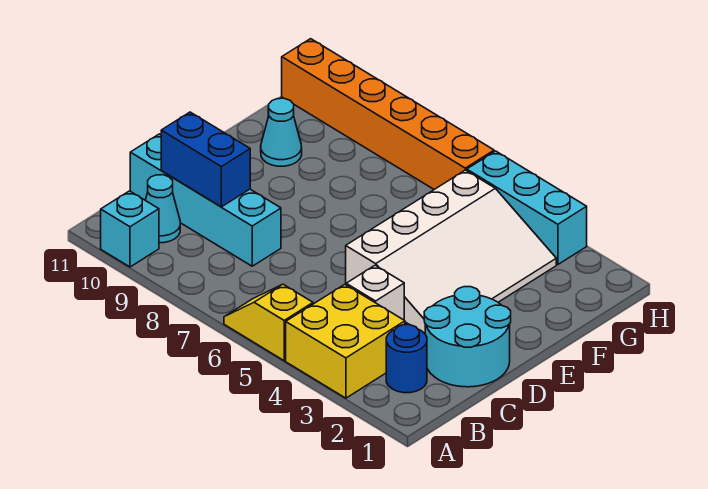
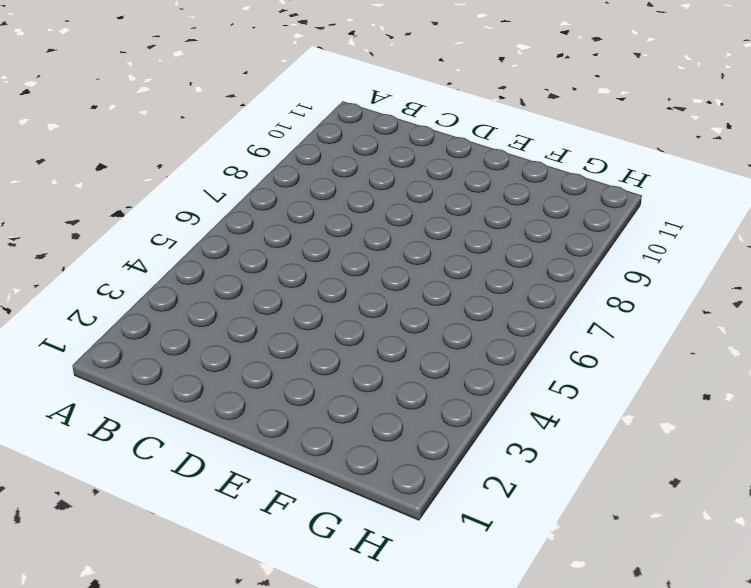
none -> yellow brick A3:B4 level 1
none -> yellow slope A5:A6 level 1 top 5
none -> cyan brick A10 level 1

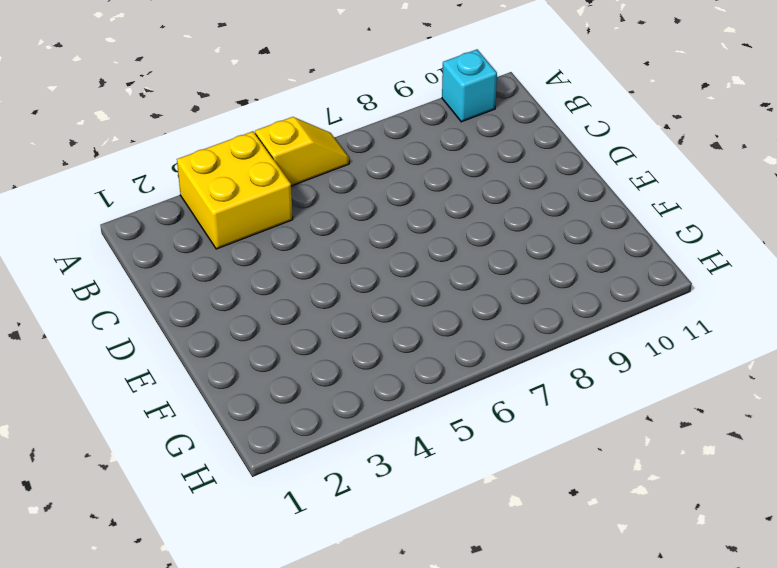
none -> blue round brick B2 level 1
none -> cyan cone B10 level 1
none -> cyan round brick C1:D2 level 1

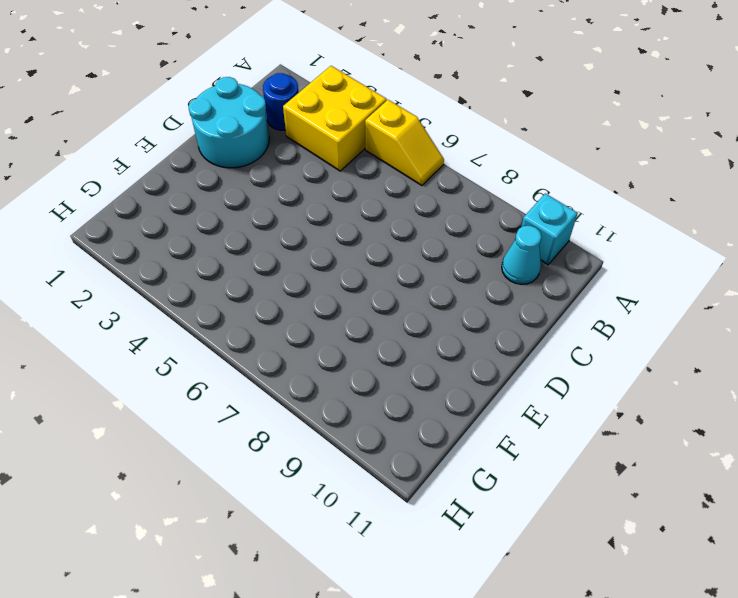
none -> white brick C4 level 1
none -> cyan brick C8:C11 level 1
none -> white slope D3:G5 level 1 top 5

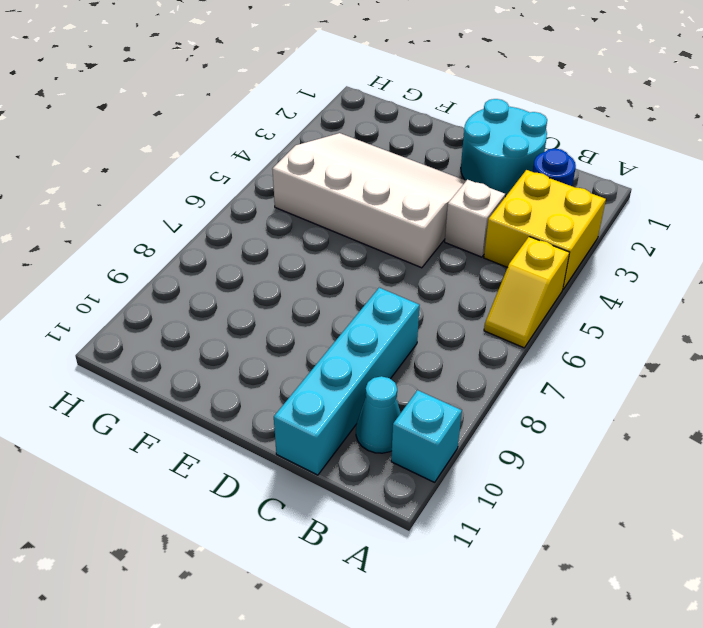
none -> cyan cone F10 level 1
none -> cyan brick H3:H5 level 1
none -> orange brick H6:H11 level 1

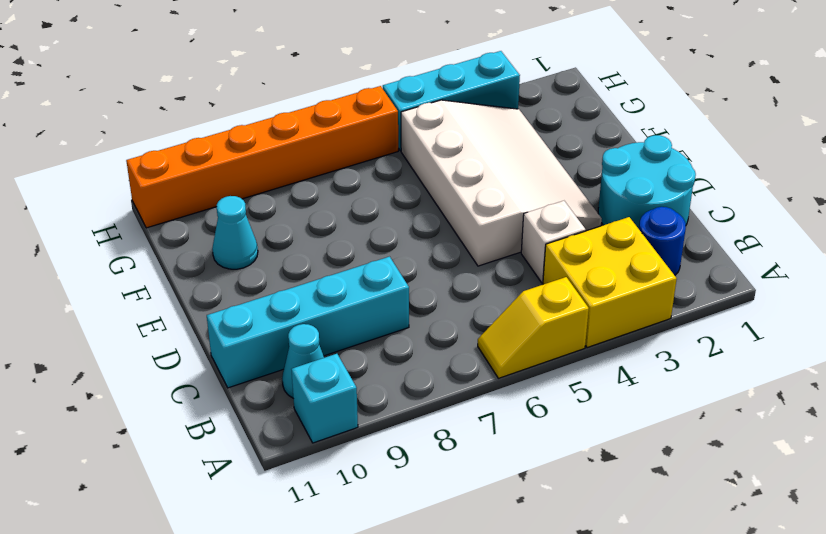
none -> blue brick C9:C10 level 2

